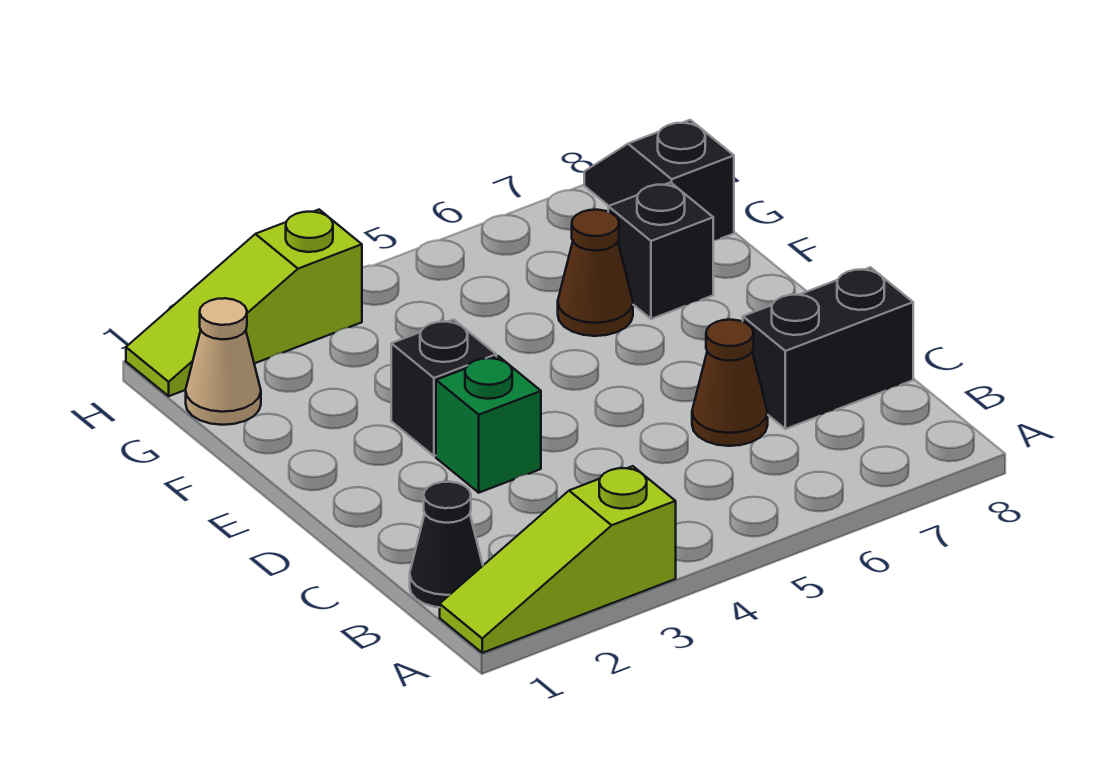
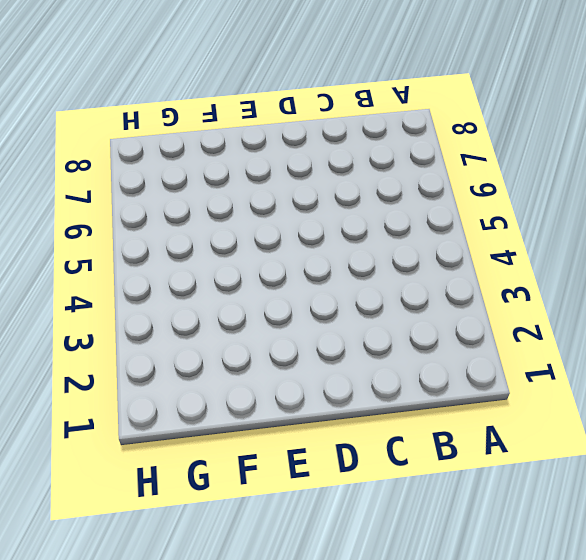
none -> lime slope A1:A3 level 1 top 3
none -> black cone B1 level 1

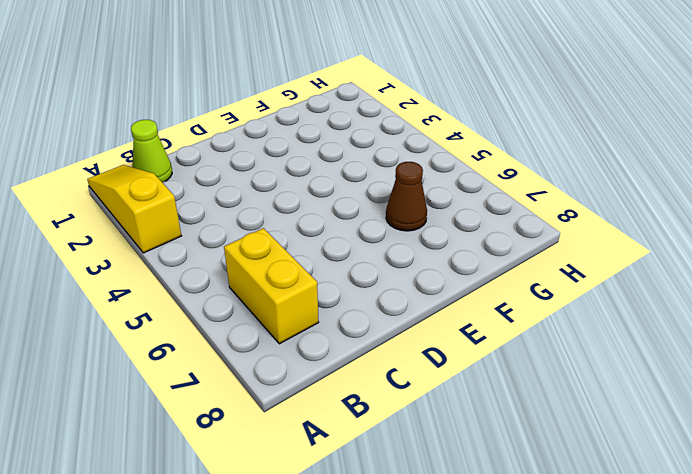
yellow slope A1:A3 level 1 top 3 -> lime slope A1:A3 level 1 top 3
lime cone B1 level 1 -> black cone B1 level 1
yellow brick B6:B7 level 1 -> none
none -> brown cone C6 level 1
none -> black brick C7:C8 level 1

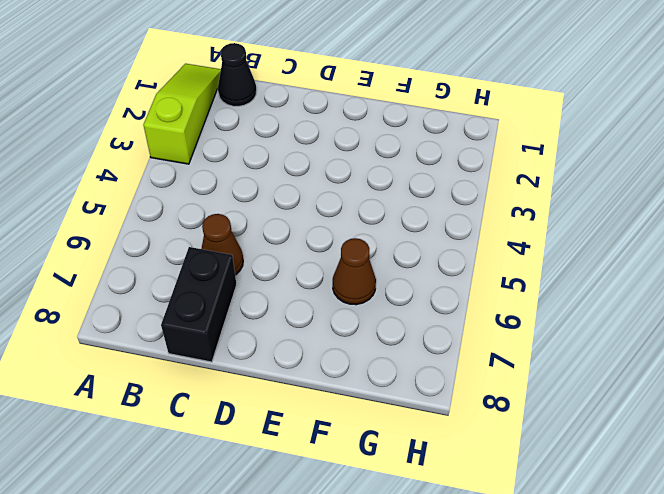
none -> green brick D3 level 1
none -> black brick E3 level 1

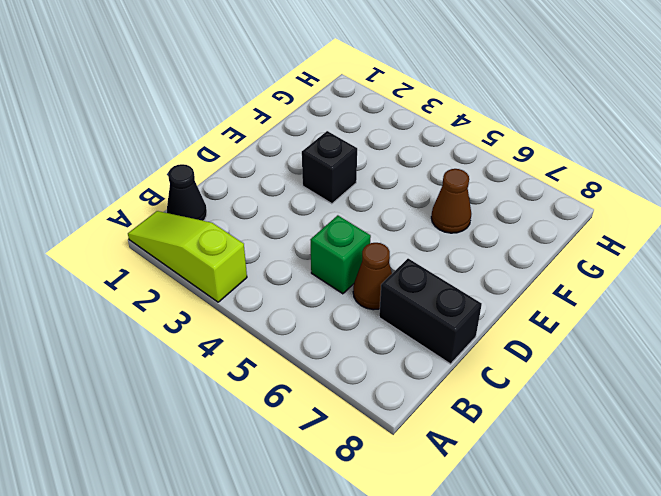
green brick C5 level 1 -> green brick D3 level 1
none -> black brick F7 level 1
none -> tan cone G1 level 1

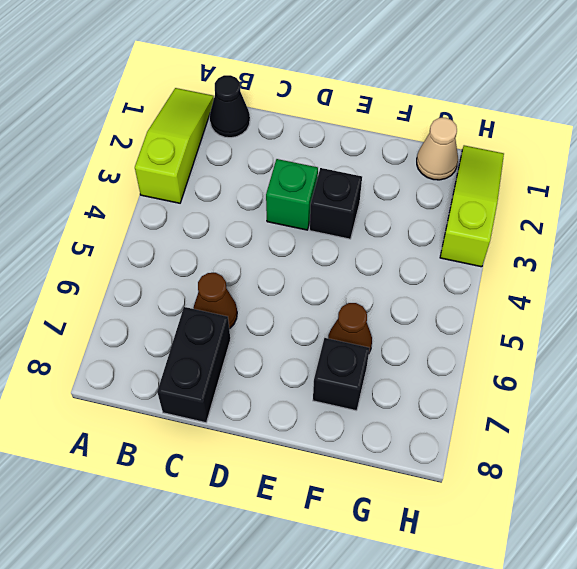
none -> black slope G8:H8 level 1 top G

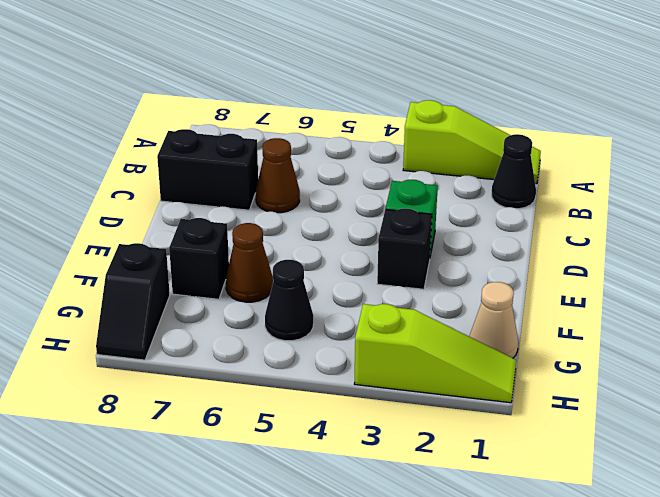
black cone G5 level 1 -> none

